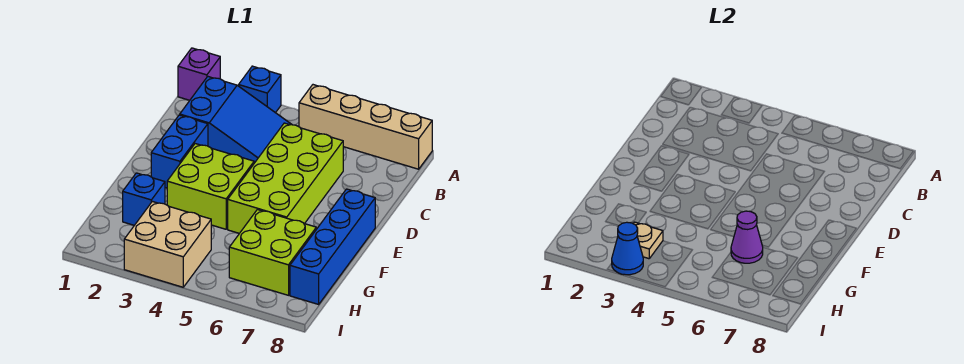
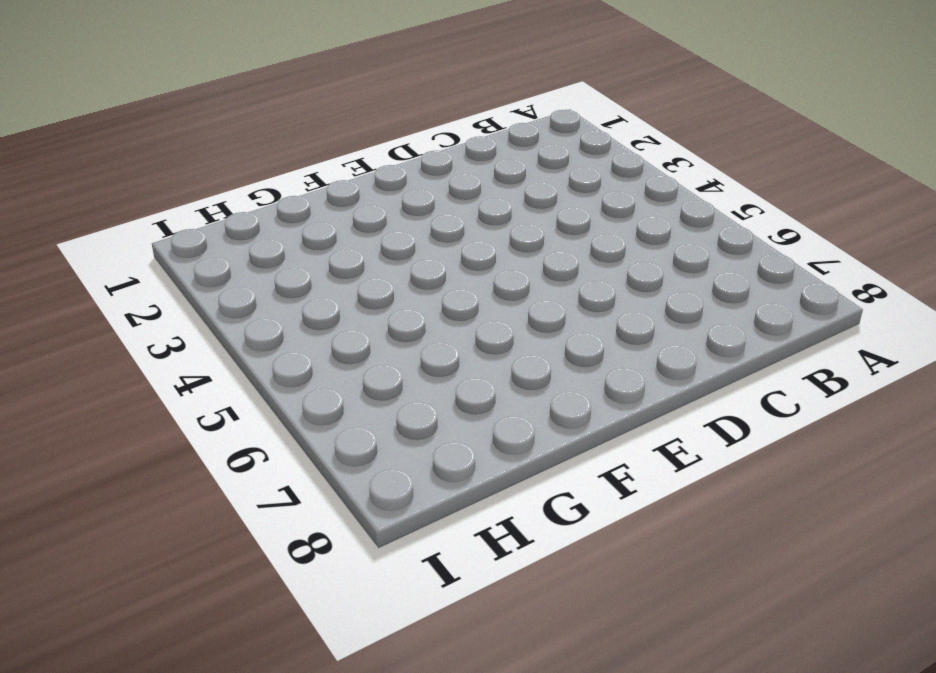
none -> purple brick A1 level 1
none -> blue brick A3 level 1
none -> tan brick A5:A8 level 1

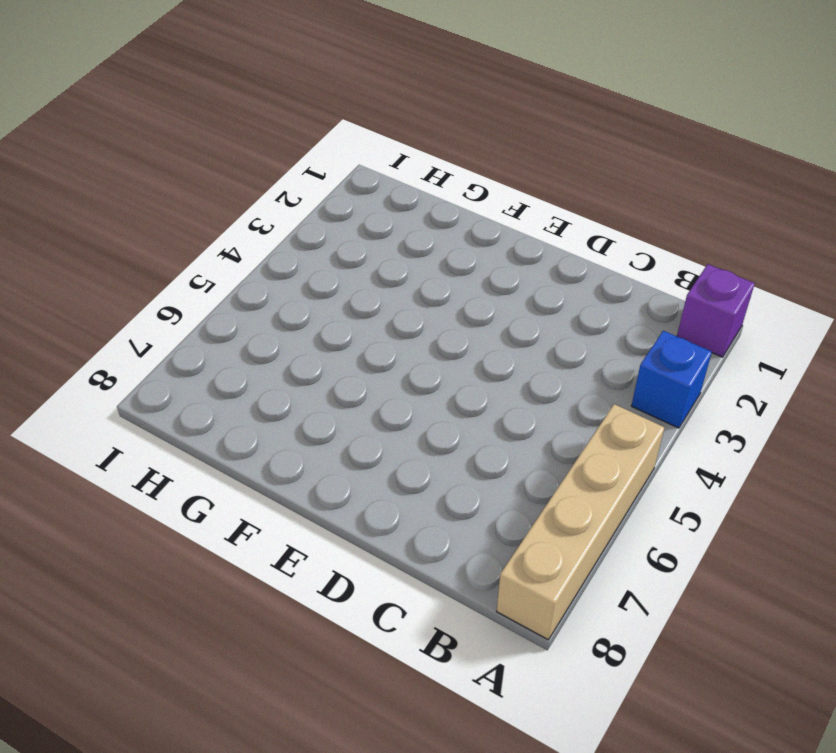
none -> blue slope B2:C4 level 1 top 2
none -> lime brick C5:F6 level 1
none -> blue brick D2:E2 level 1

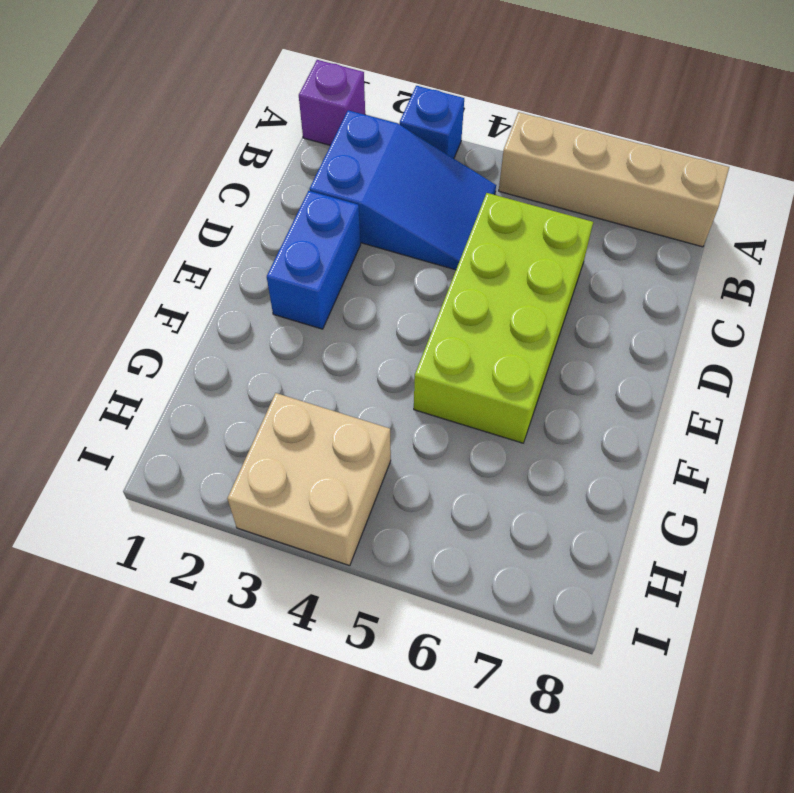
none -> lime brick E3:F4 level 1
none -> blue brick E8:H8 level 1
none -> blue brick G2 level 1

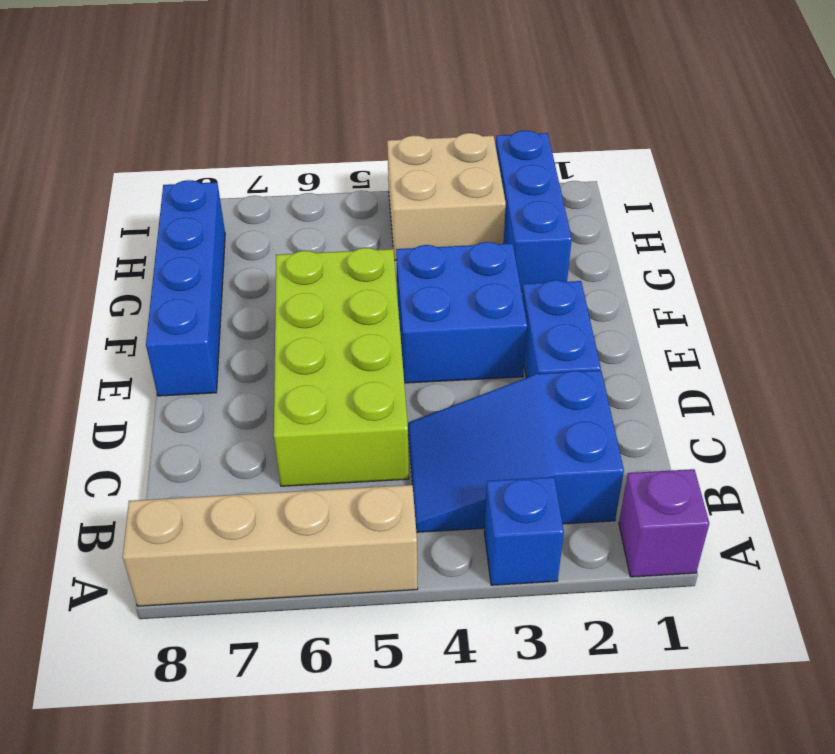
blue brick E3:F4 level 1 -> lime brick E3:F4 level 1
blue brick G2:I2 level 1 -> blue brick G2 level 1
none -> lime brick G6:H7 level 1
none -> purple cone G6 level 2
none -> tan plate H3 level 2

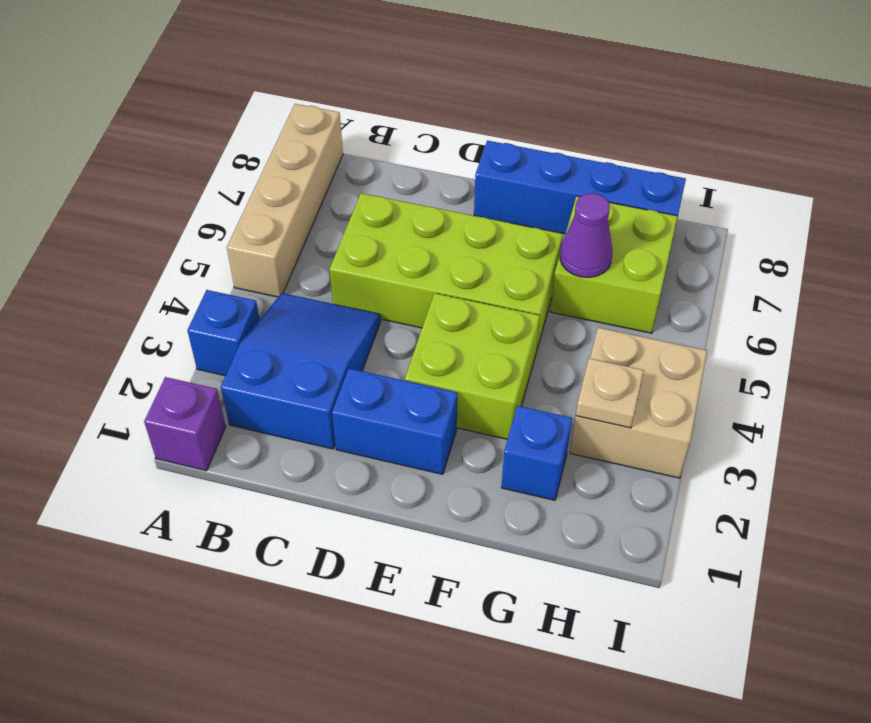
none -> blue cone I3 level 2

